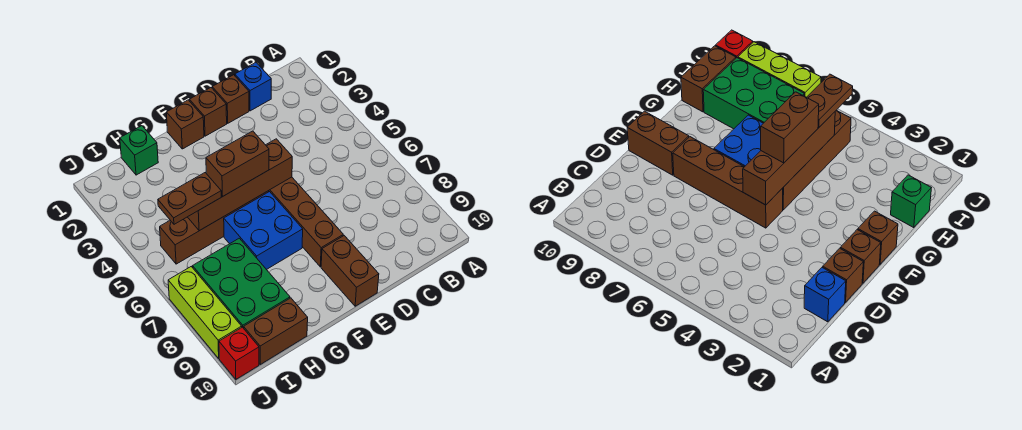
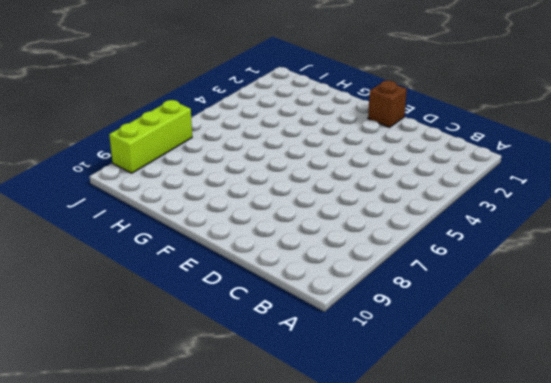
none -> blue brick C1 level 1
none -> brown brick D1 level 1
none -> brown brick E5:E8 level 1

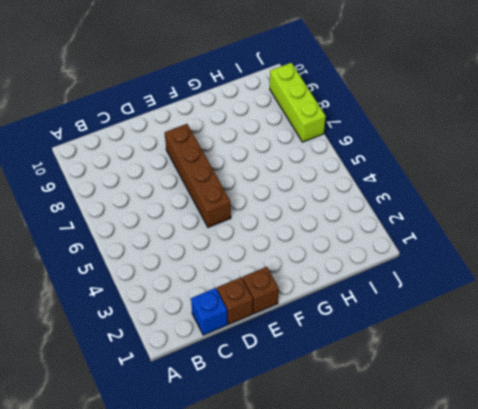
none -> brown brick E9:E10 level 1
none -> brown brick F1 level 1
none -> brown brick F5:I5 level 1

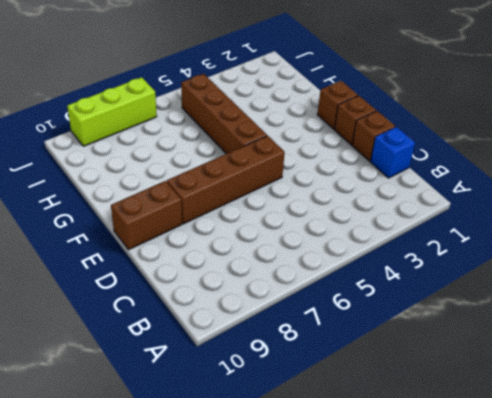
none -> blue brick F6:G7 level 1
none -> green brick H1 level 1
none -> green brick H7:I9 level 1

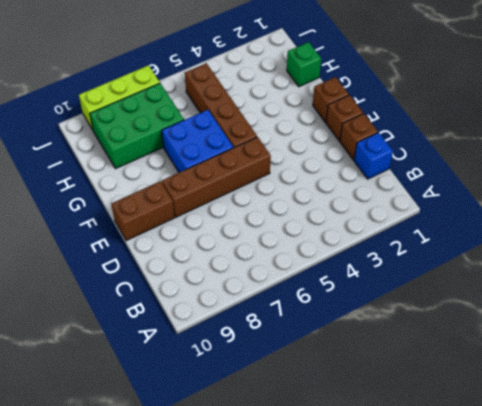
none -> brown brick H10:I10 level 1
none -> red brick J10 level 1
none -> brown brick E5:H5 level 2

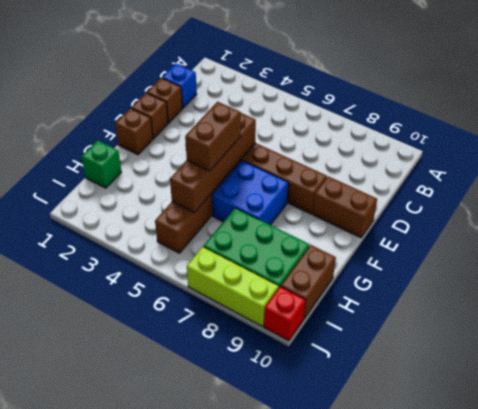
none -> brown plate H5:I5 level 3

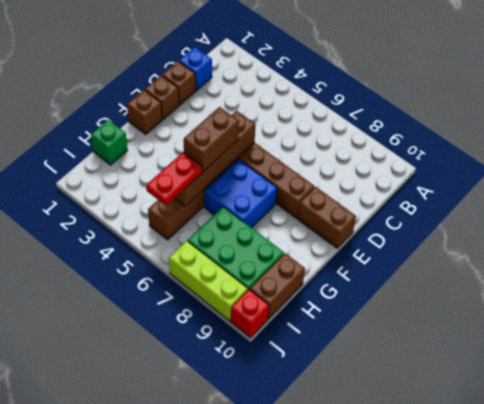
red plate H5:I5 level 3 -> brown plate H5:I5 level 3

